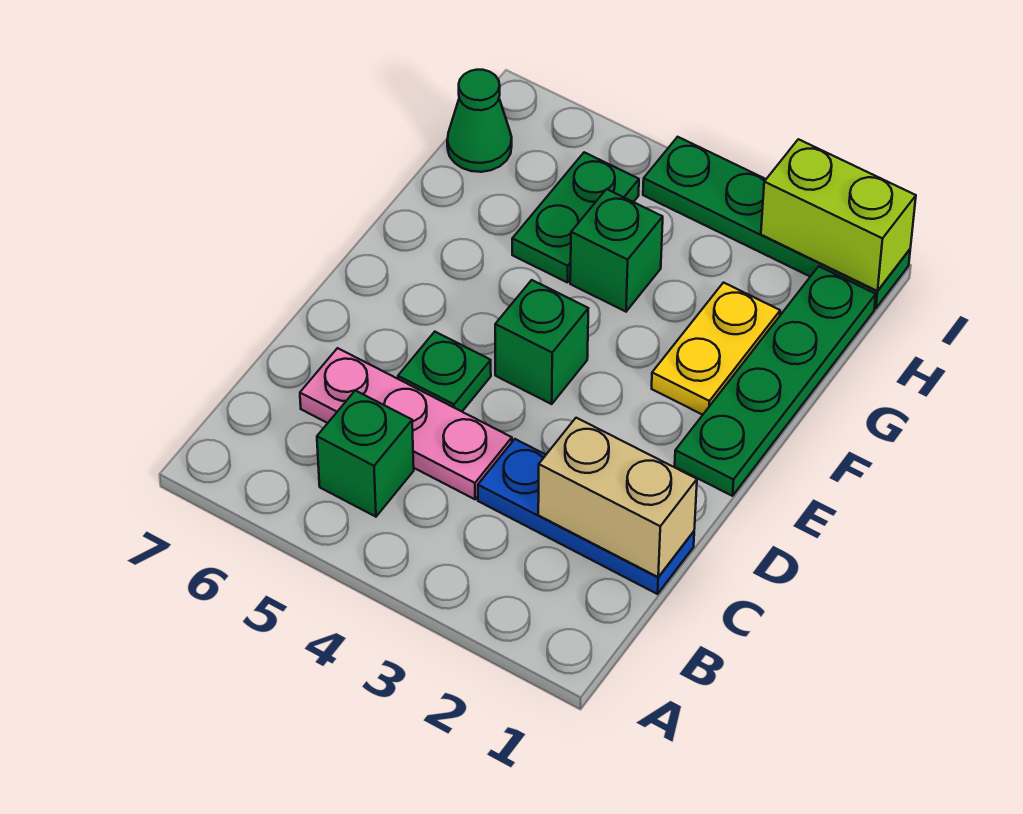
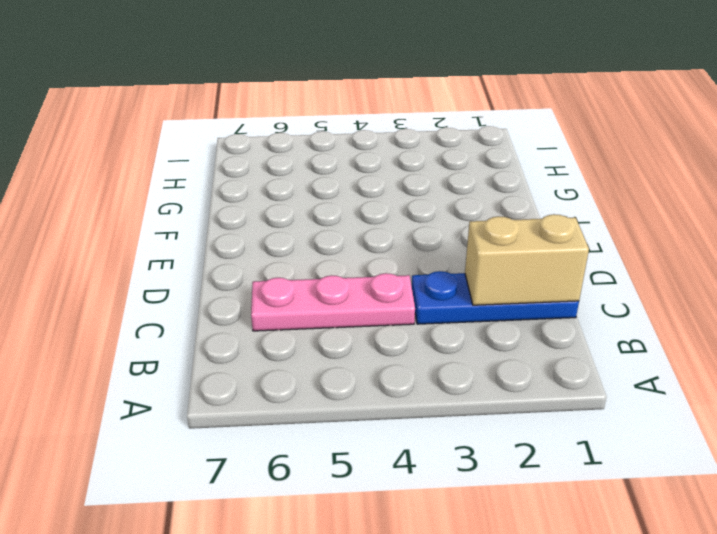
none -> green brick B5 level 1
none -> green plate D5 level 1
none -> green plate E1:H1 level 1

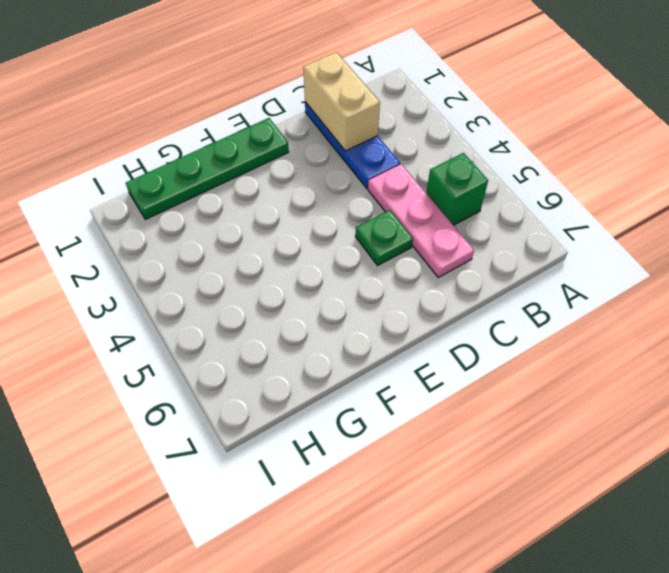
none -> green brick E4 level 1
none -> yellow plate F2:G2 level 1
none -> green brick G4 level 1

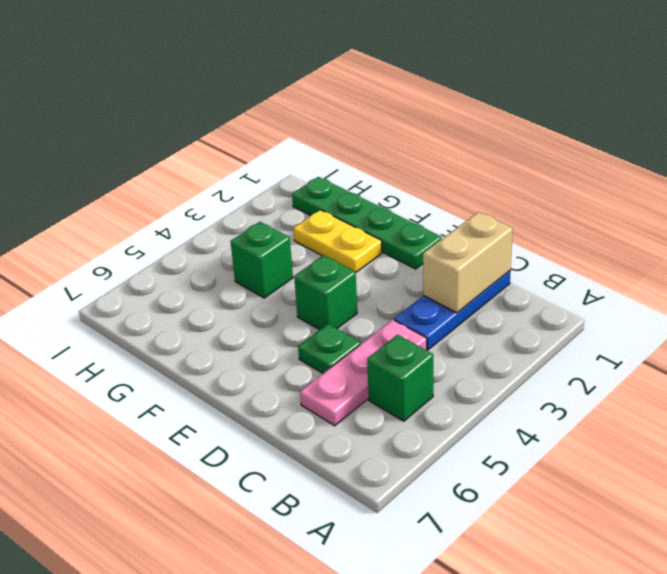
none -> green plate G5:H5 level 1
none -> green cone H7 level 1
none -> green plate I1:I4 level 1

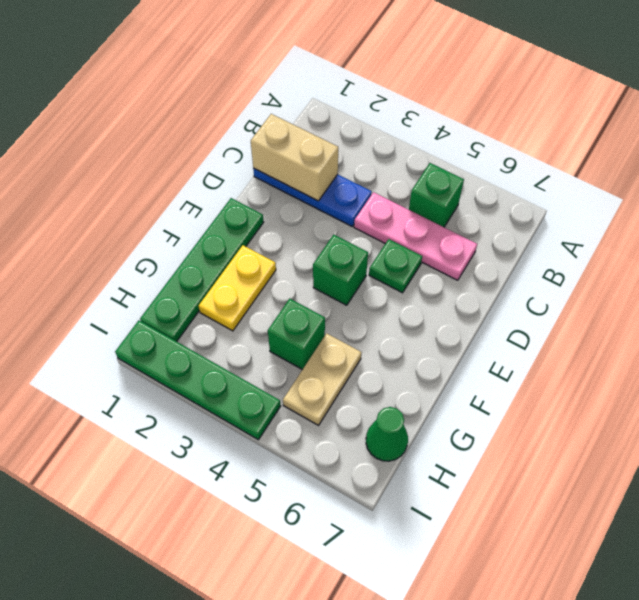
tan plate G5:H5 level 1 -> green plate G5:H5 level 1
none -> lime brick I1:I2 level 2

